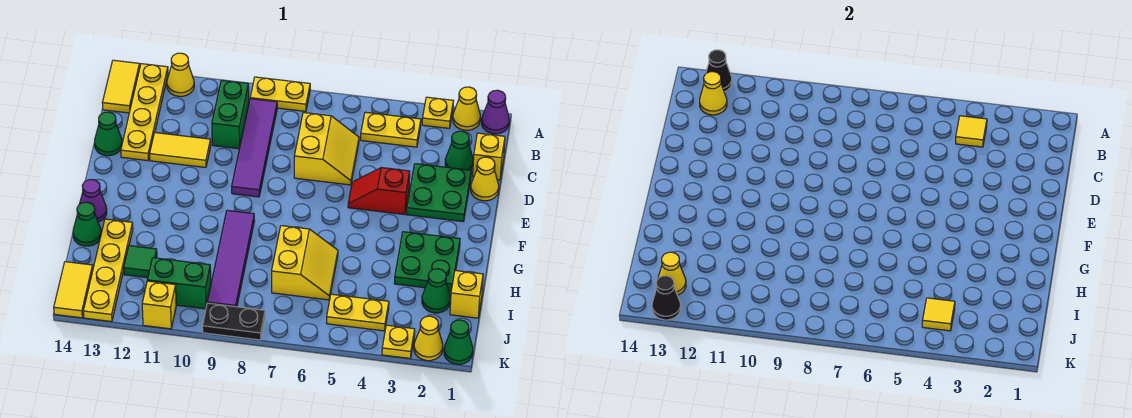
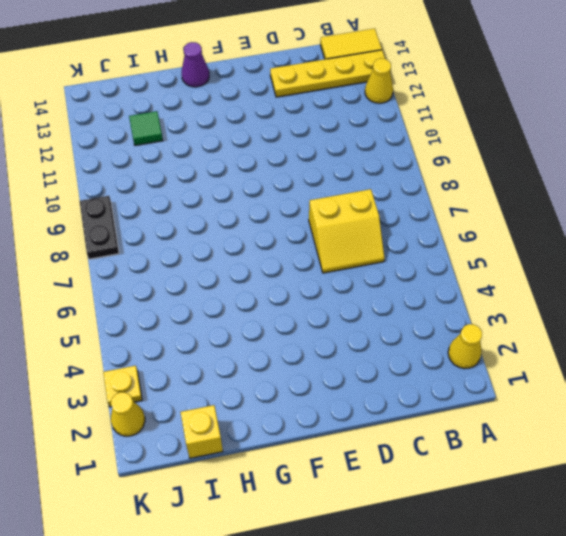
none -> purple cone A1 level 1
none -> yellow plate A3 level 1
none -> yellow plate A8:A9 level 1
none -> yellow plate B4:B5 level 1

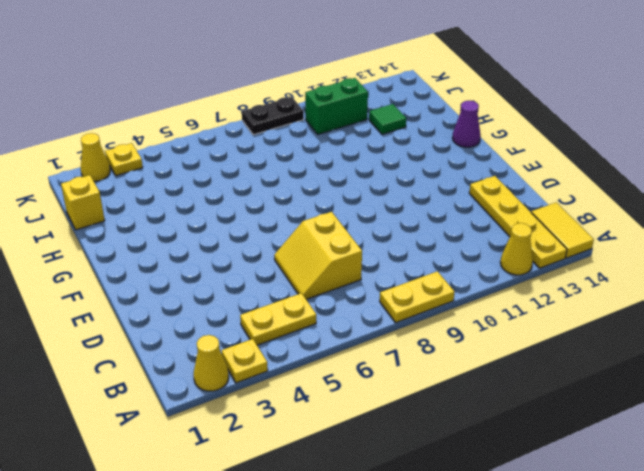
none -> purple cone A1 level 1
none -> purple tile B9:E9 level 1
none -> green brick B10:C10 level 1
none -> yellow brick C1 level 1

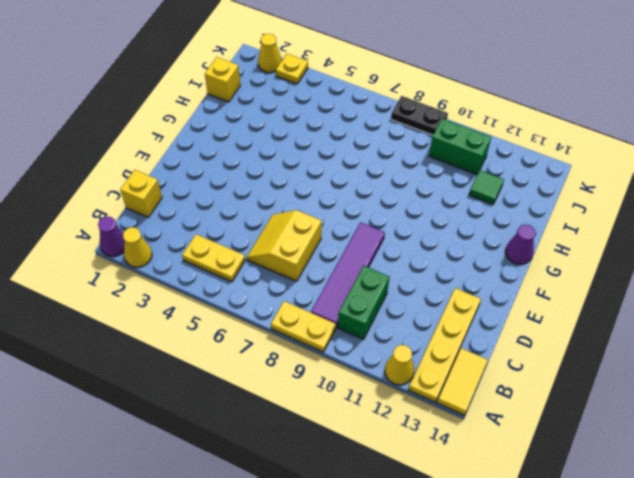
none -> yellow plate A3 level 1
none -> green cone C2 level 1
none -> yellow cone D1 level 1
none -> green plate D2:E3 level 1

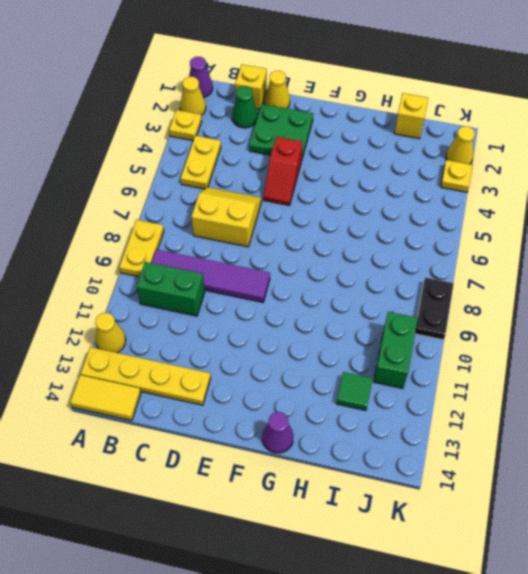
none -> yellow tile D11:D12 level 1
none -> green cone D14 level 1
none -> green plate G2:H3 level 1
none -> purple tile G9:J9 level 1

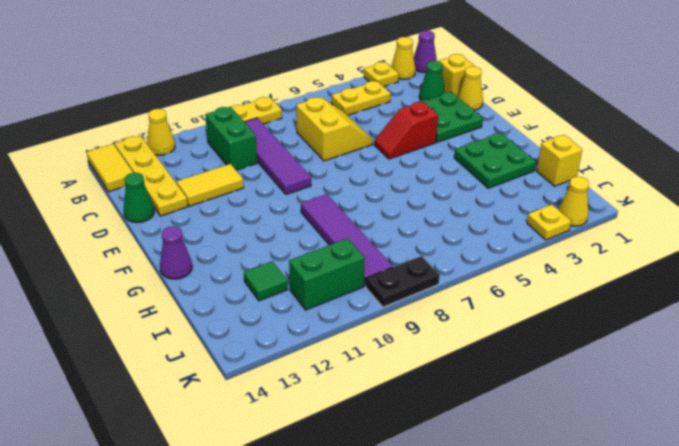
none -> yellow slope H6:I7 level 1 top 7
none -> yellow plate H13:K13 level 1
none -> green cone H14 level 1
none -> green cone I2 level 1

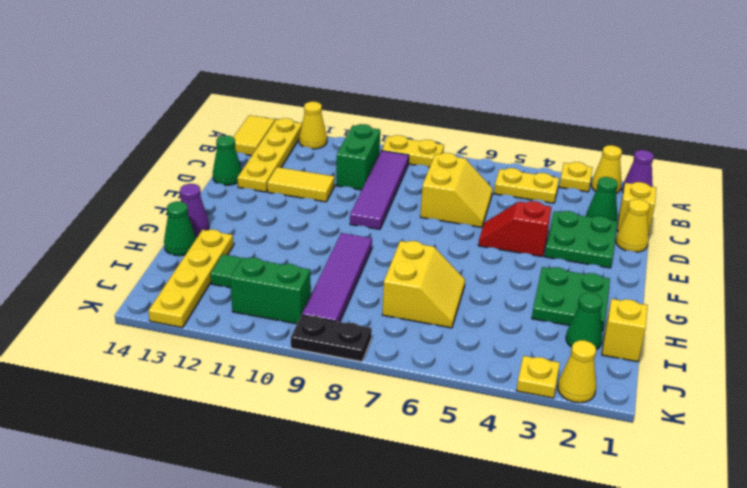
none -> yellow plate J4:J5 level 1
none -> yellow tile J14:K14 level 1
none -> green cone K1 level 1
none -> yellow brick K11 level 1

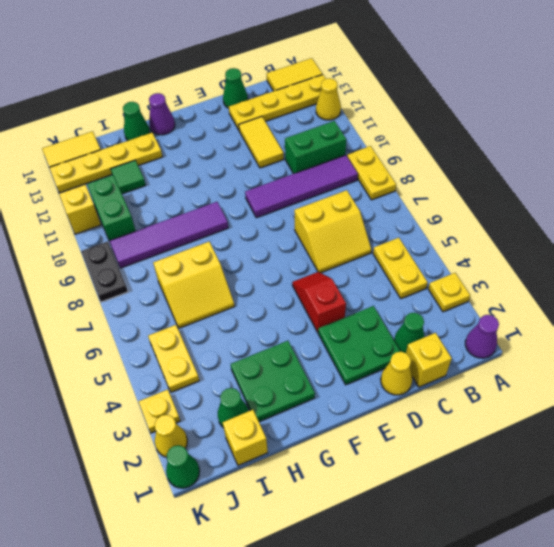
none -> yellow cone A2 level 1
none -> black cone A13 level 2
none -> yellow tile B4 level 2
none -> yellow cone B13 level 2

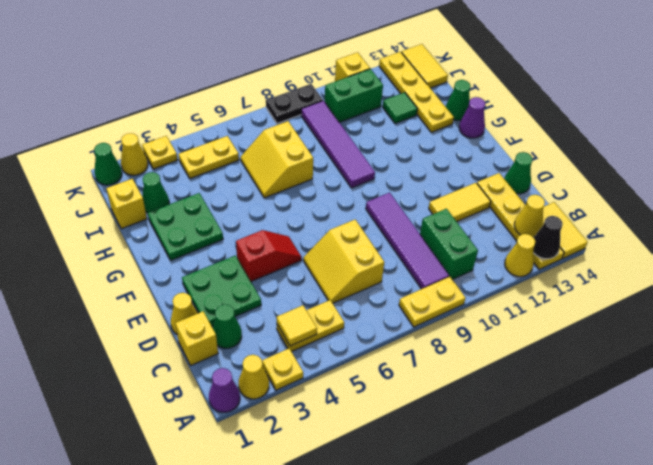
none -> yellow tile J4 level 2
none -> yellow cone J13 level 2
none -> black cone K13 level 2

